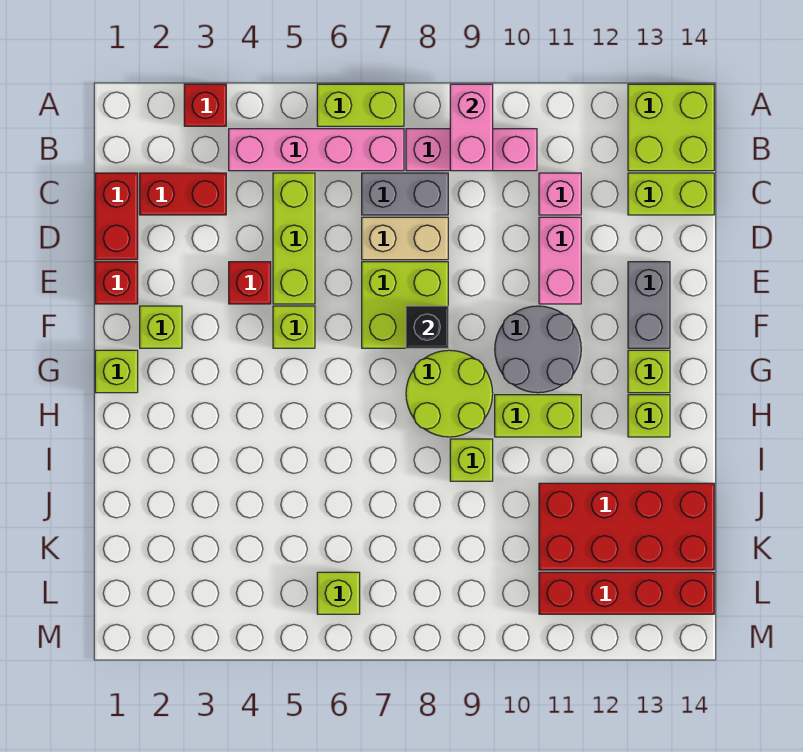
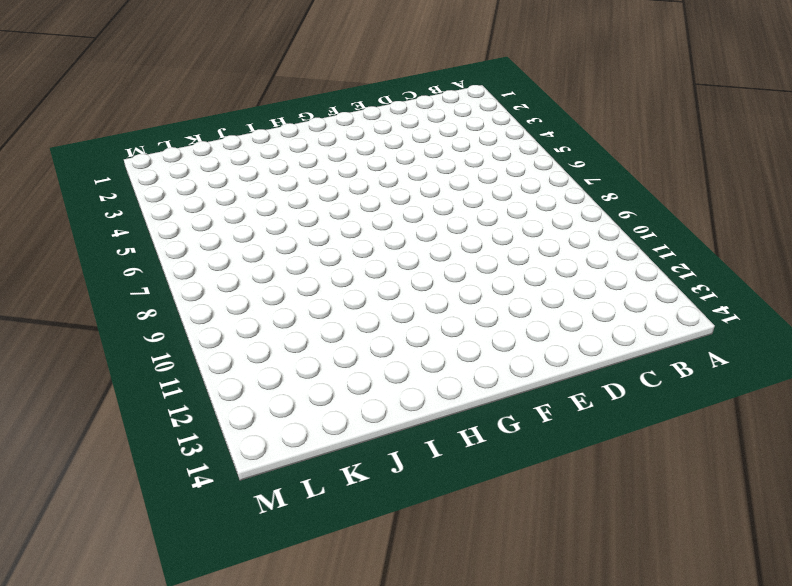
none -> red brick A3 level 1
none -> lime brick A6:A7 level 1
none -> lime brick A13:B14 level 1
none -> pink brick B4:B7 level 1

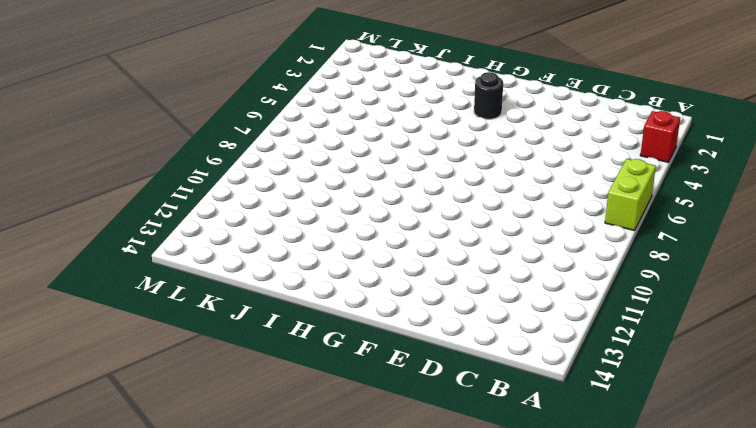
black round brick G3 level 1 -> none
none -> lime brick A13:B14 level 1
none -> pink brick B4:B7 level 1
none -> pink brick B8:B10 level 1
none -> red brick C1:D1 level 1

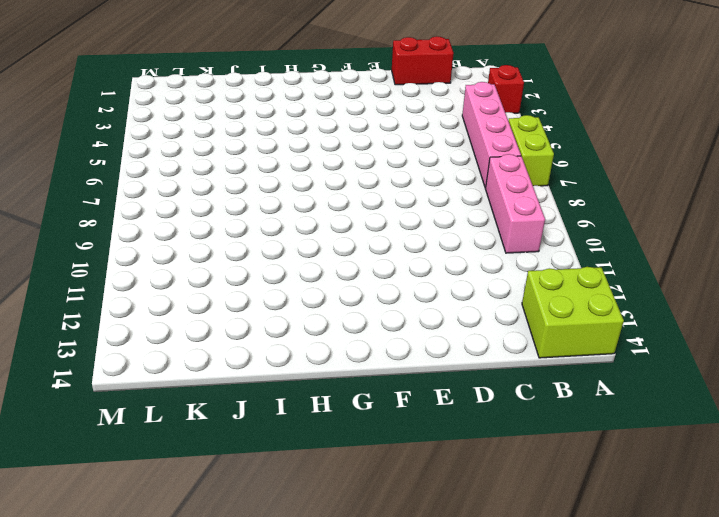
none -> red brick C2:C3 level 1
none -> lime brick C5:E5 level 1
none -> grey brick C7:C8 level 1
none -> pink brick C11 level 1

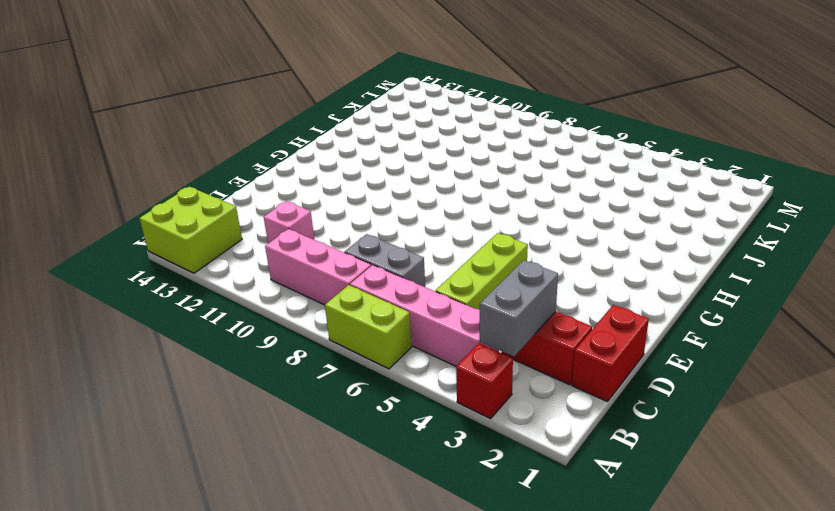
grey brick B3:C3 level 2 -> grey brick E13:F13 level 1
none -> lime brick C13:C14 level 1
none -> tan brick D7:D8 level 1
none -> pink brick D11:E11 level 1
none -> red brick E1 level 1

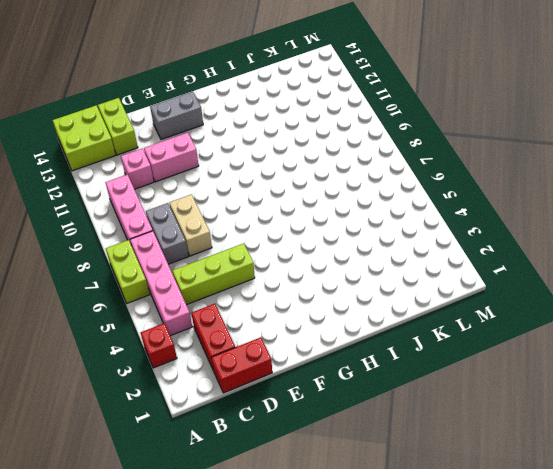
none -> red brick E1 level 1
none -> red brick E4 level 1
none -> lime brick E7:F8 level 1
none -> lime brick F2 level 1

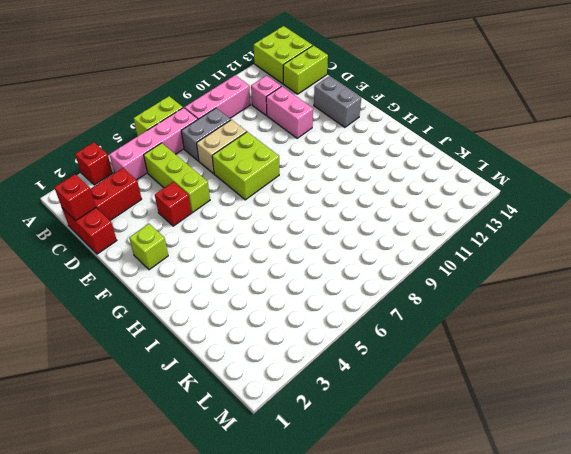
red brick C1 level 2 -> red brick E1 level 1
none -> lime brick F5 level 1
none -> grey round brick F10:G11 level 1
none -> lime brick G1 level 1
none -> lime round brick G8:H9 level 1

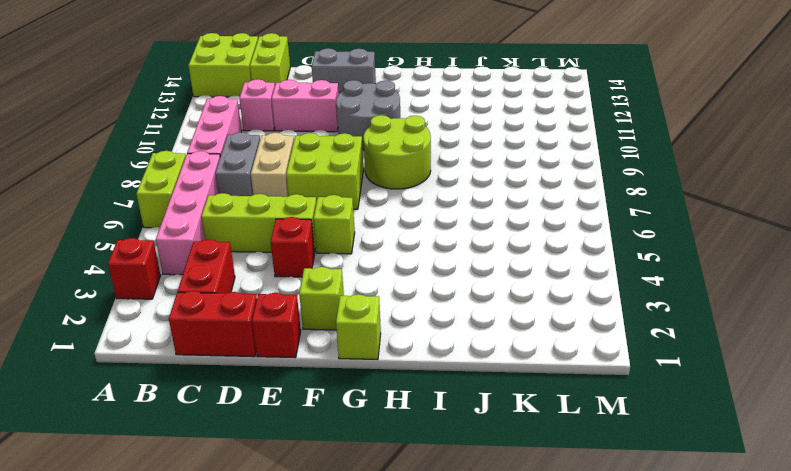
none -> lime brick G13 level 1
none -> lime brick H10:H11 level 1
none -> lime brick H13 level 1
none -> lime brick I9 level 1

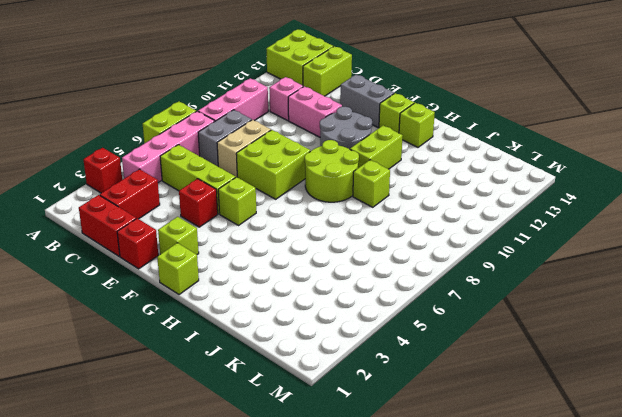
none -> red brick J11:K14 level 1
none -> lime brick L6 level 1
none -> red brick L11:L14 level 1
none -> pink brick A9:B9 level 2

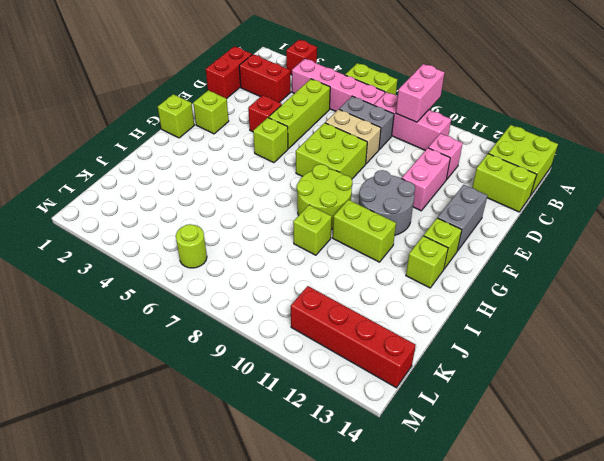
lime round brick L6 level 1 -> lime brick L6 level 1
none -> red brick E1 level 1
none -> red brick J11:K14 level 1
none -> black brick F8 level 2

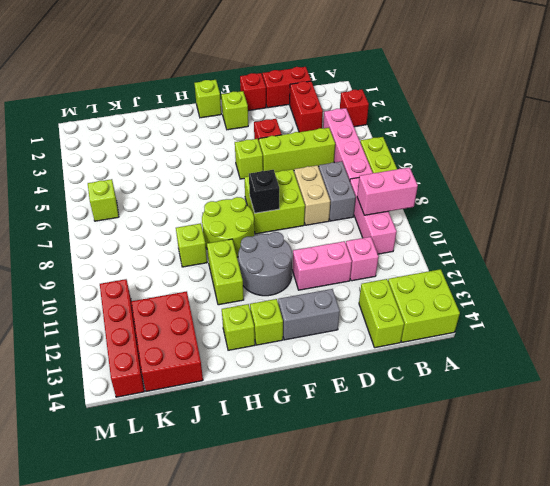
red brick J12:K14 level 1 -> red brick J11:K14 level 1

